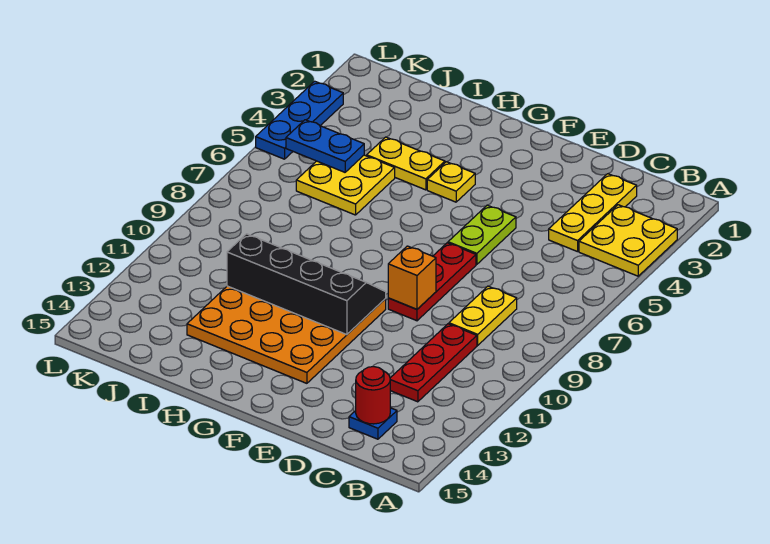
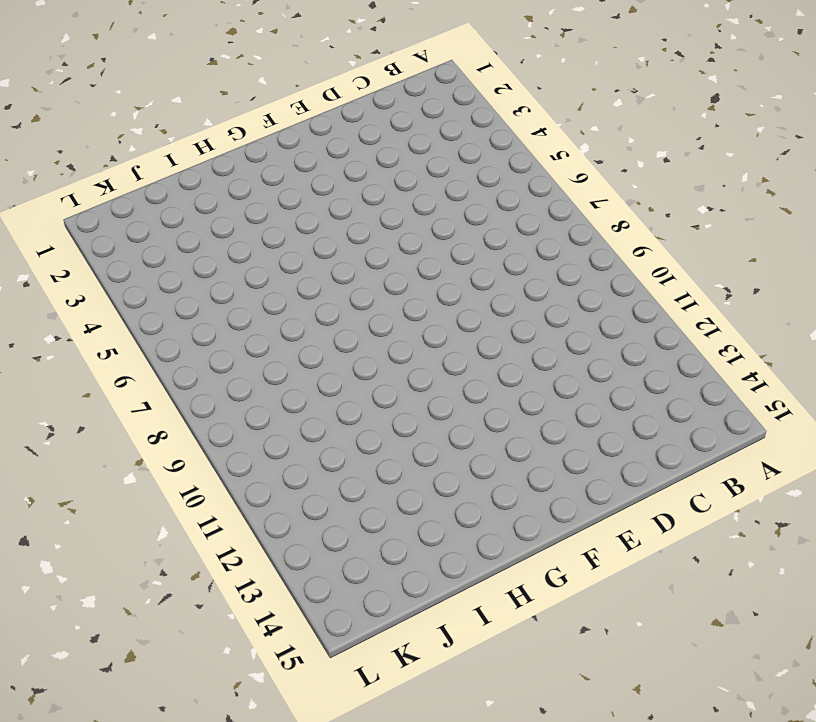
none -> yellow plate A3:B4 level 1
none -> yellow plate C2:C4 level 1
none -> yellow plate C8:C9 level 1

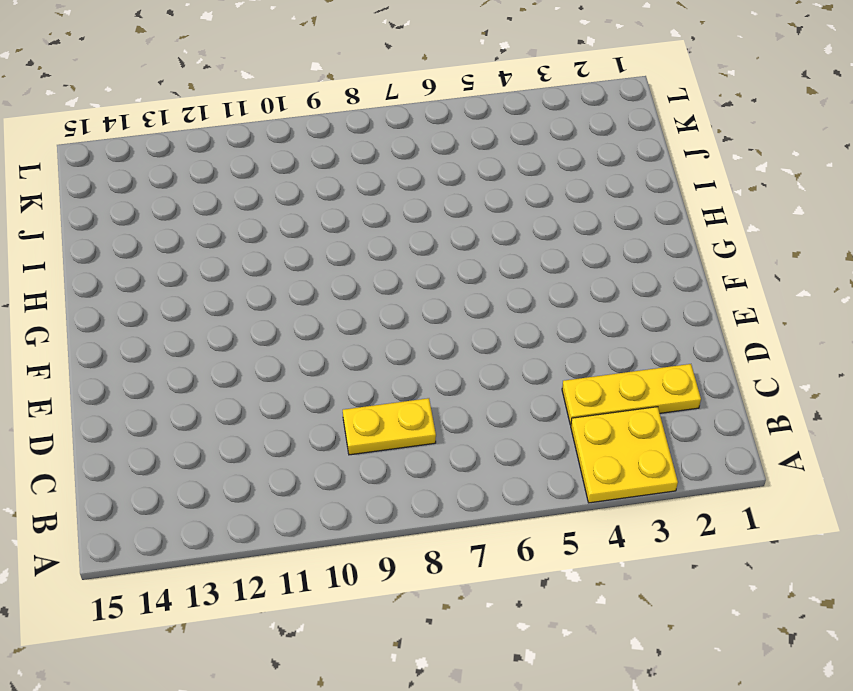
none -> red plate C10:C12 level 1
none -> blue plate C14 level 1
none -> lime plate E5:E6 level 1

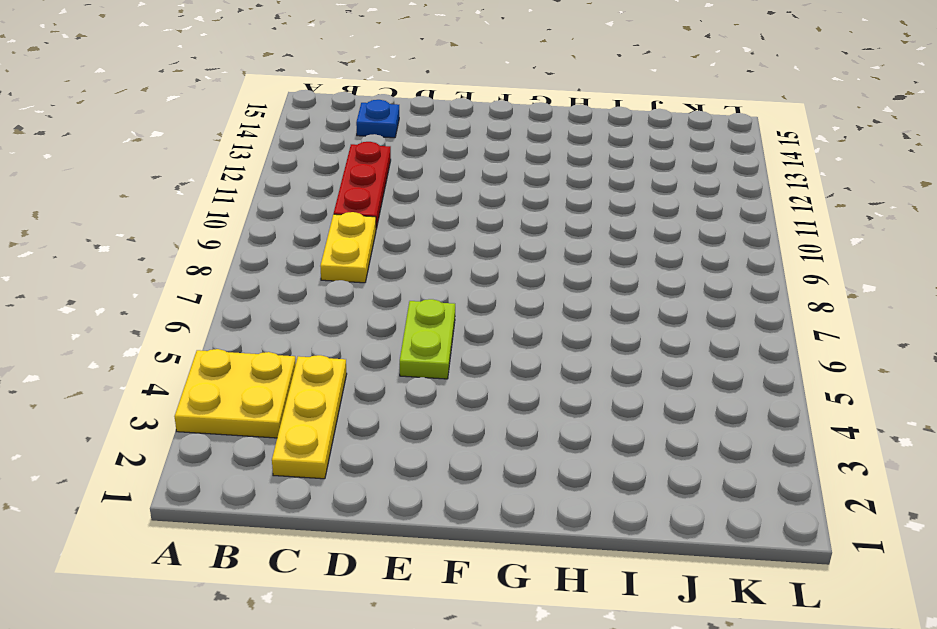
none -> red plate E7:E9 level 1
none -> orange plate F10:I13 level 1
none -> yellow plate G4 level 1

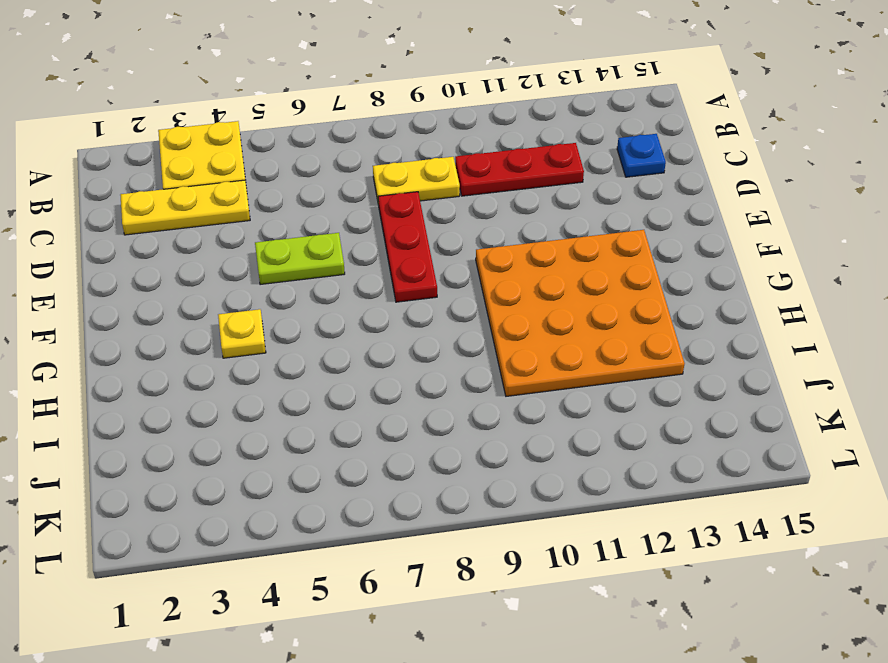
red plate D8:F8 level 1 -> red plate E7:E9 level 1
none -> yellow plate H4:I4 level 1
none -> yellow plate I5:J6 level 1
none -> blue plate L3:L5 level 1

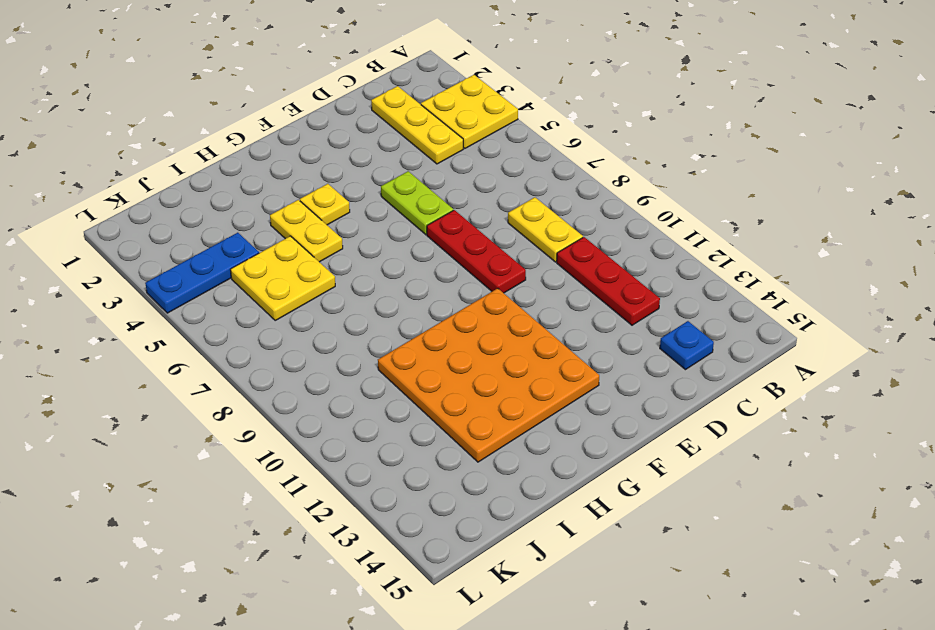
yellow plate H4:H5 level 1 -> yellow plate H4:I4 level 1
blue plate J4:L4 level 1 -> blue plate L3:L5 level 1
none -> red round brick C14 level 2
none -> orange brick E9 level 2
none -> black slope F10:I11 level 2 top 11

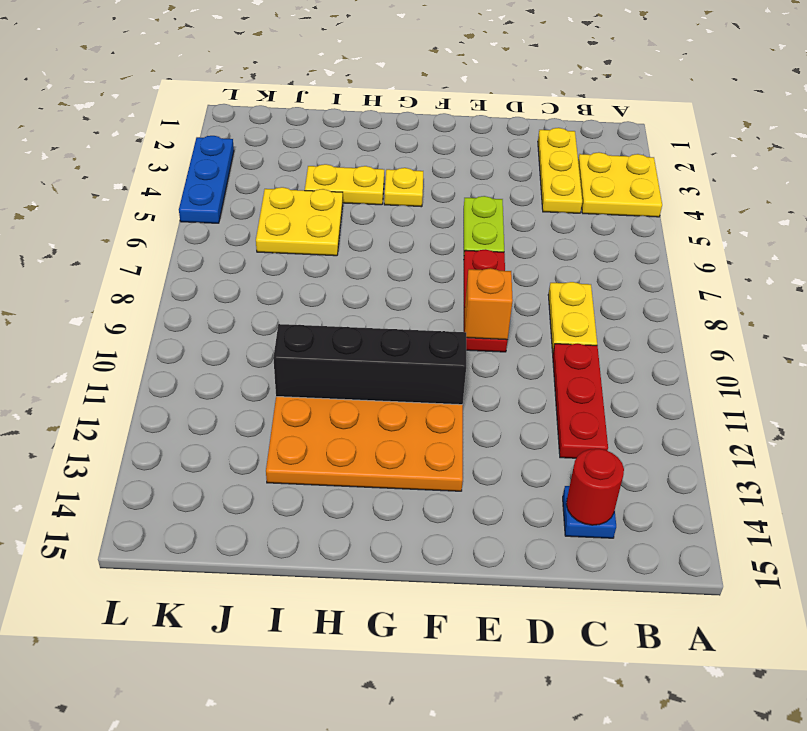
none -> blue plate J5:K5 level 2

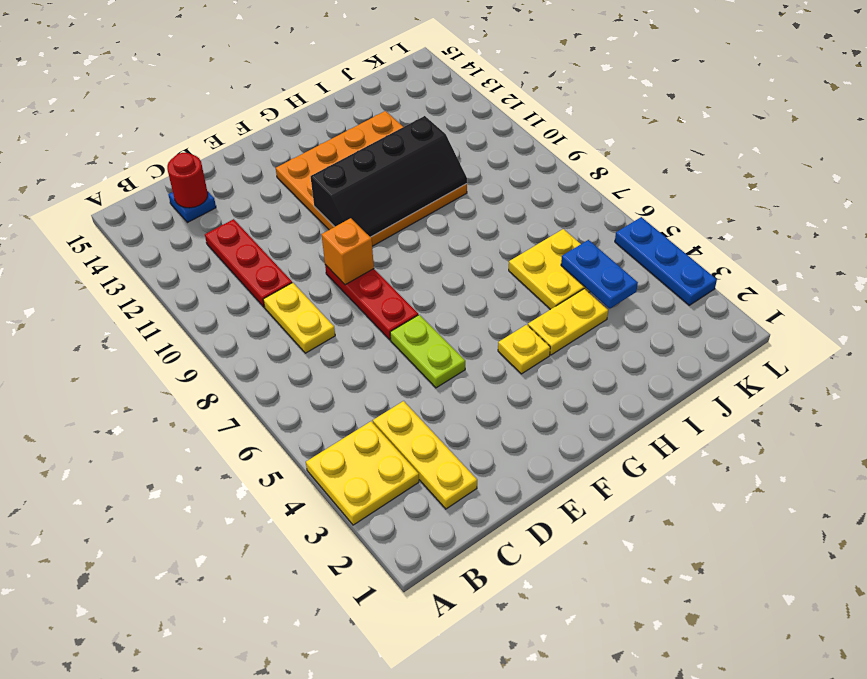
blue plate J4:J5 level 2 -> blue plate J5:K5 level 2

